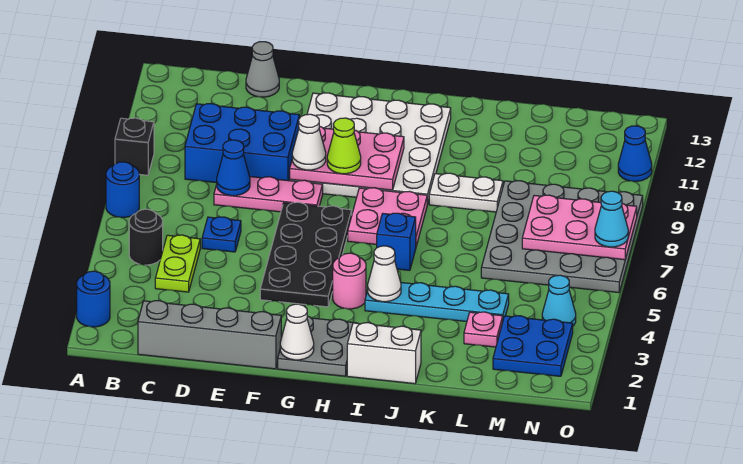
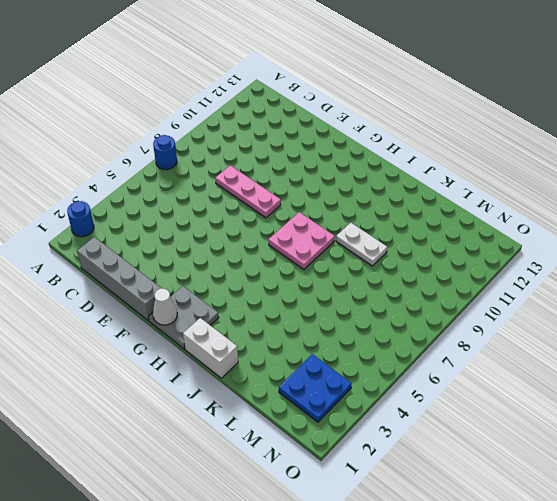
none -> black brick A9 level 1
none -> black round brick B5 level 1
none -> lime plate C4:C5 level 1
none -> blue brick C9:E10 level 1

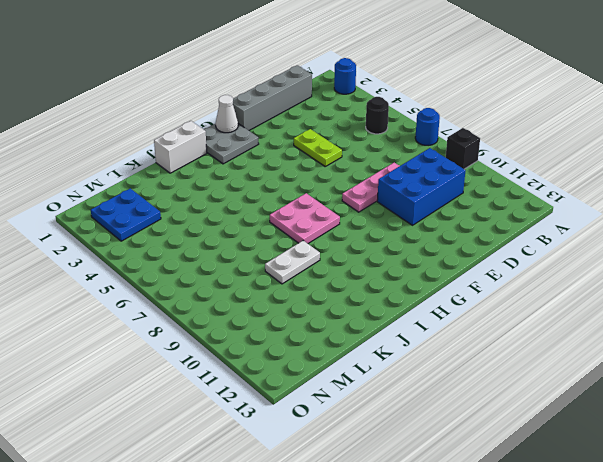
lime plate E4:E5 level 1 -> lime plate C4:C5 level 1
none -> blue plate D6 level 1
none -> grey cone D13 level 1
none -> black plate F4:G7 level 1
none -> white plate F9:I12 level 1

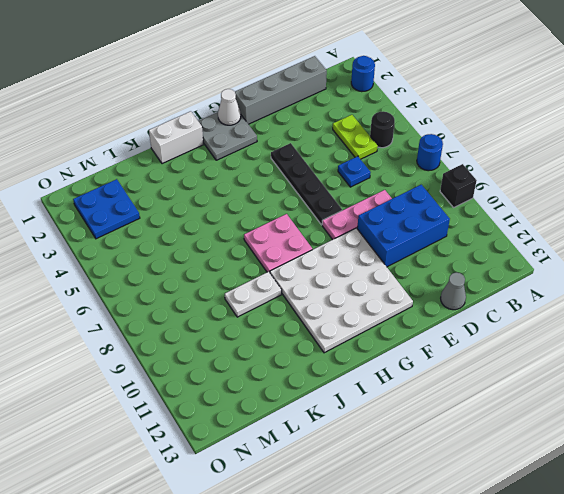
black plate F4:F7 level 1 -> black plate F4:G7 level 1
none -> pink round brick H4 level 1
none -> cyan plate I4:L4 level 1
none -> blue brick I6 level 1
none -> pink plate L3 level 1

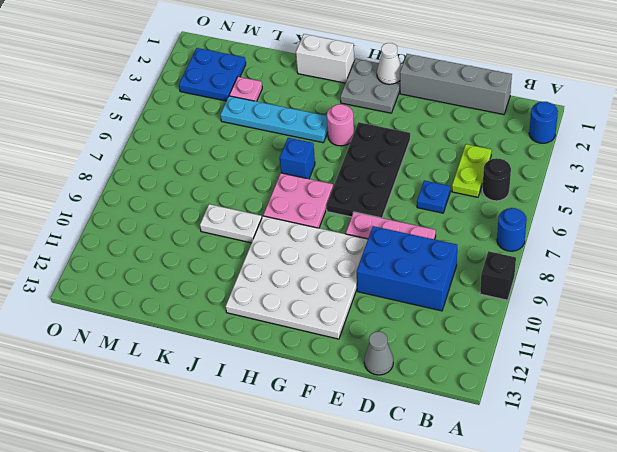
none -> grey plate L6:O9 level 1
none -> cyan cone N4 level 1
none -> blue cone O11 level 1
none -> blue cone D8 level 2

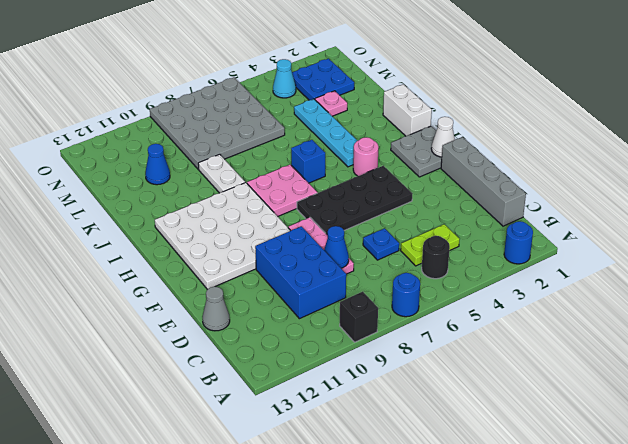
blue cone L11 level 1 -> blue cone O11 level 1
none -> pink plate F9:H10 level 2
none -> white cone I4 level 2
none -> pink plate M7:O8 level 2
none -> white cone F9 level 3

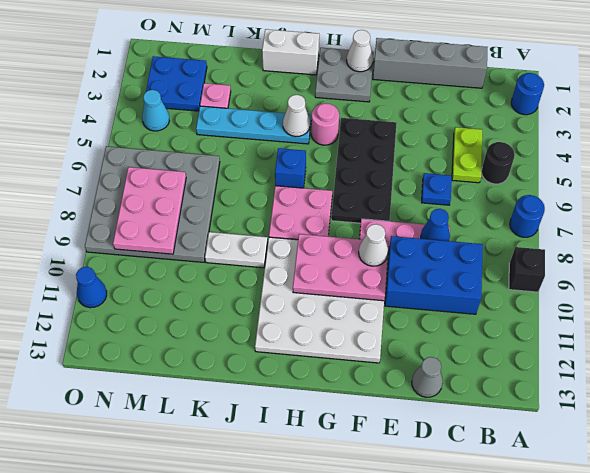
pink plate M7:N9 level 2 -> pink plate M7:O8 level 2
none -> lime cone G9 level 3
none -> cyan cone O7 level 3

